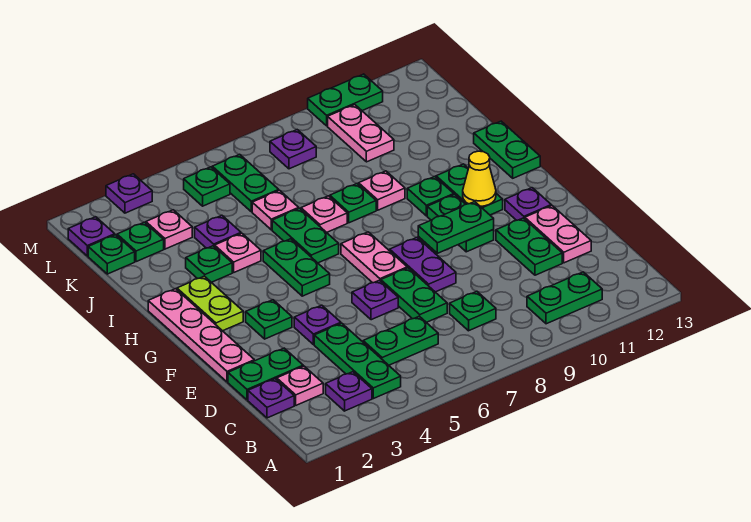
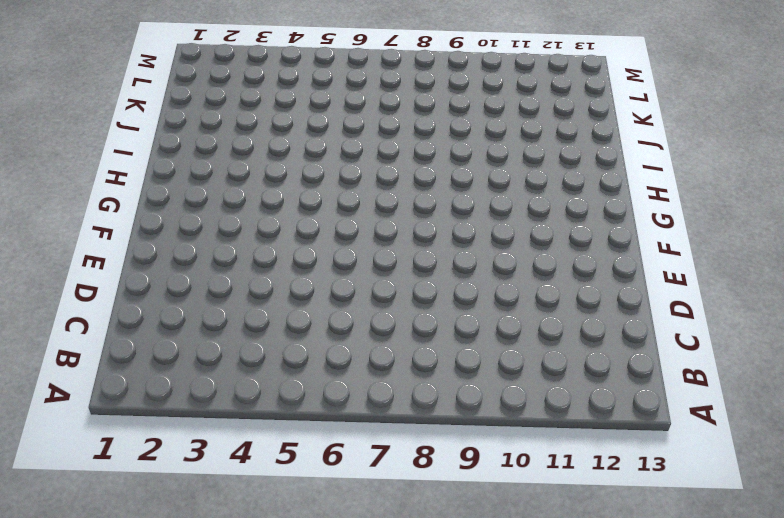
none -> purple plate B3 level 1
none -> green plate B4:D4 level 1
none -> green plate B10:B11 level 1
none -> purple plate C1 level 1

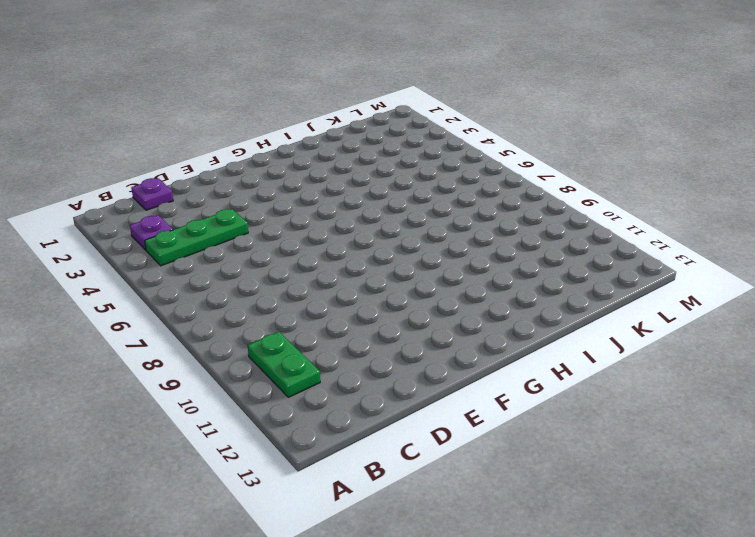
none -> pink plate C2 level 1
none -> green plate C5:C6 level 1
none -> green plate C8 level 1
none -> green plate D1:D2 level 1

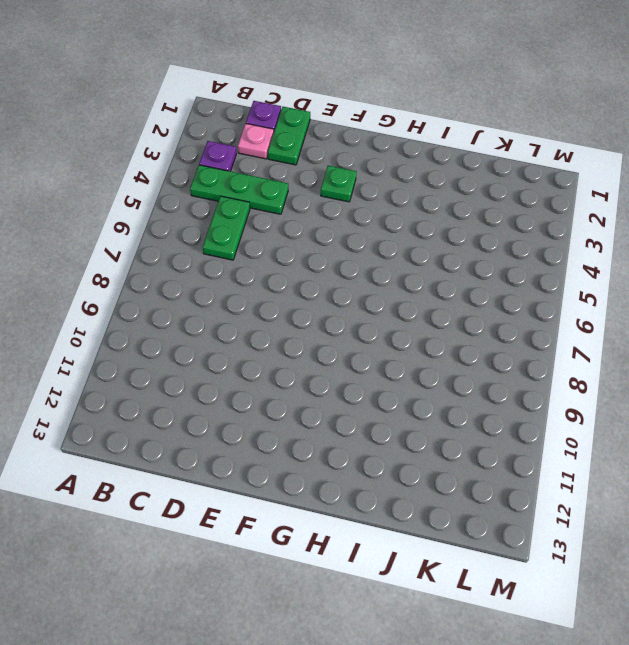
none -> green plate B10:B11 level 1
none -> green plate C8 level 1
none -> green plate D7:E7 level 1
none -> green plate D11:E11 level 1

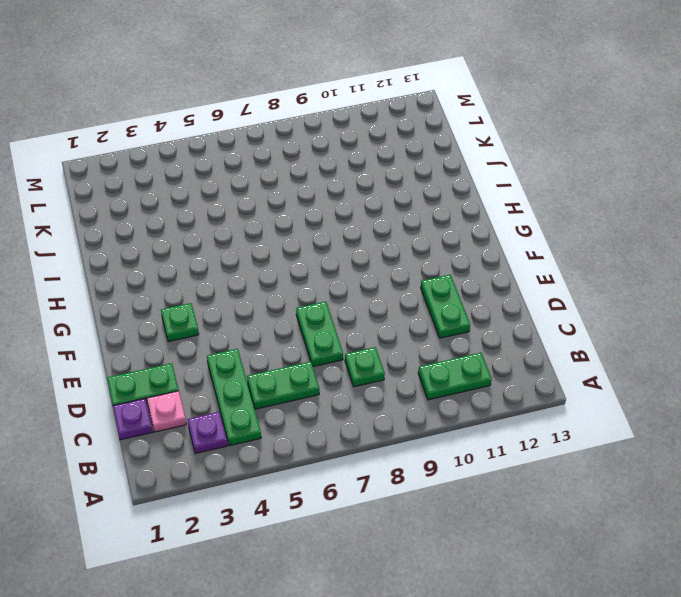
none -> pink plate D12:E12 level 1
none -> pink plate E1:H1 level 1
none -> purple plate E4 level 1
none -> purple plate E6 level 1

